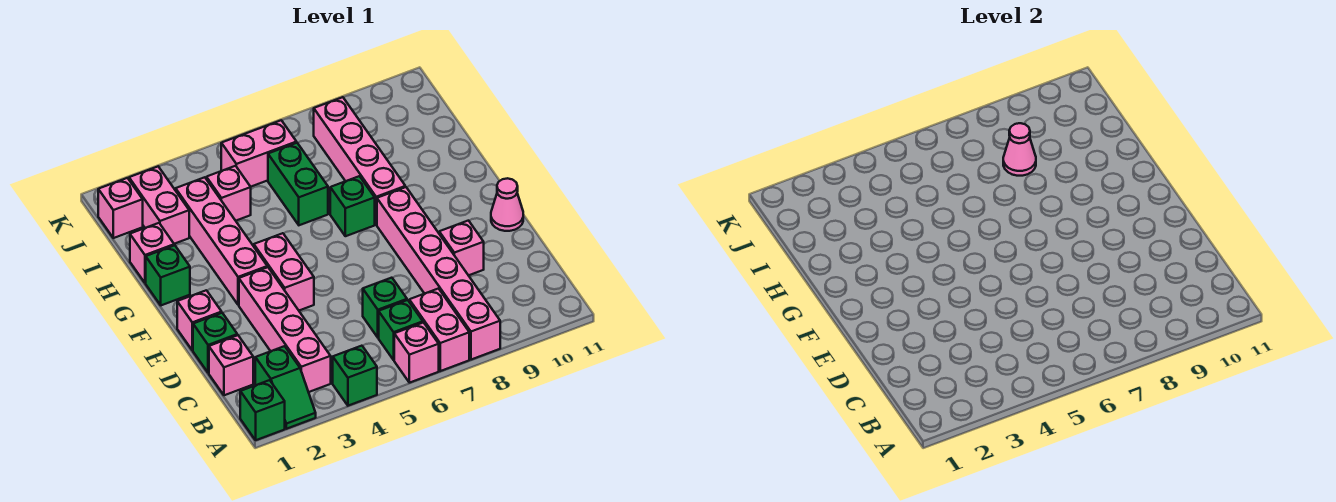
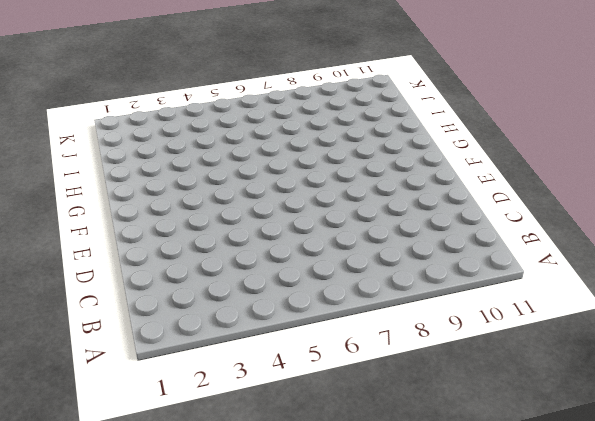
none -> green brick A1 level 1
none -> green slope A2:B2 level 1 top B
none -> green brick A4 level 1

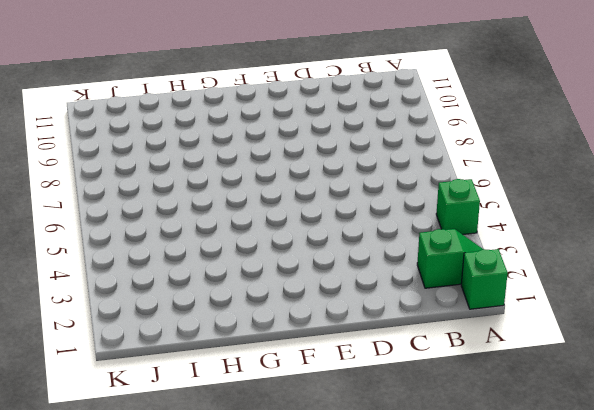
none -> pink brick A6 level 1
none -> pink brick A7:B7 level 1
none -> pink brick A8:F8 level 1

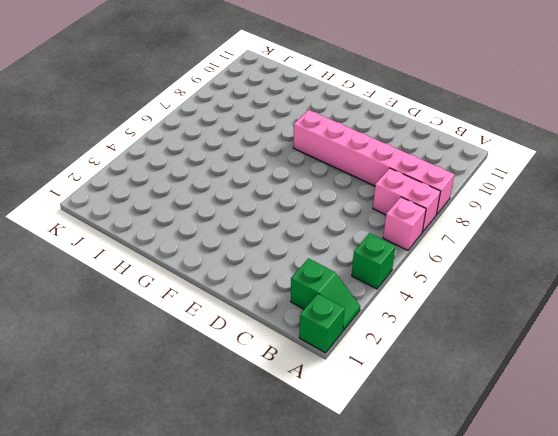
none -> pink brick B3:E3 level 1
none -> green brick B6 level 1
none -> pink brick C1 level 1

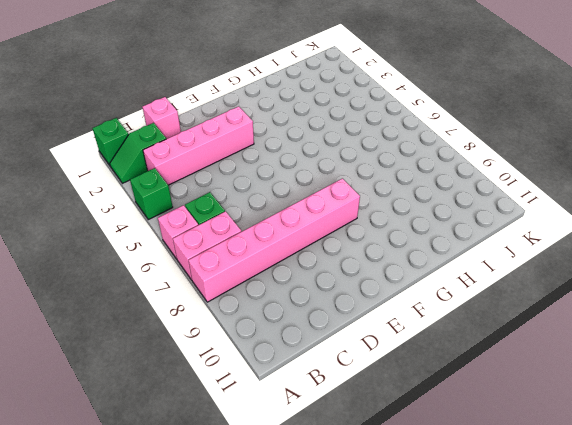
none -> green brick C6 level 1
none -> green brick D1 level 1
none -> pink brick D9 level 1

